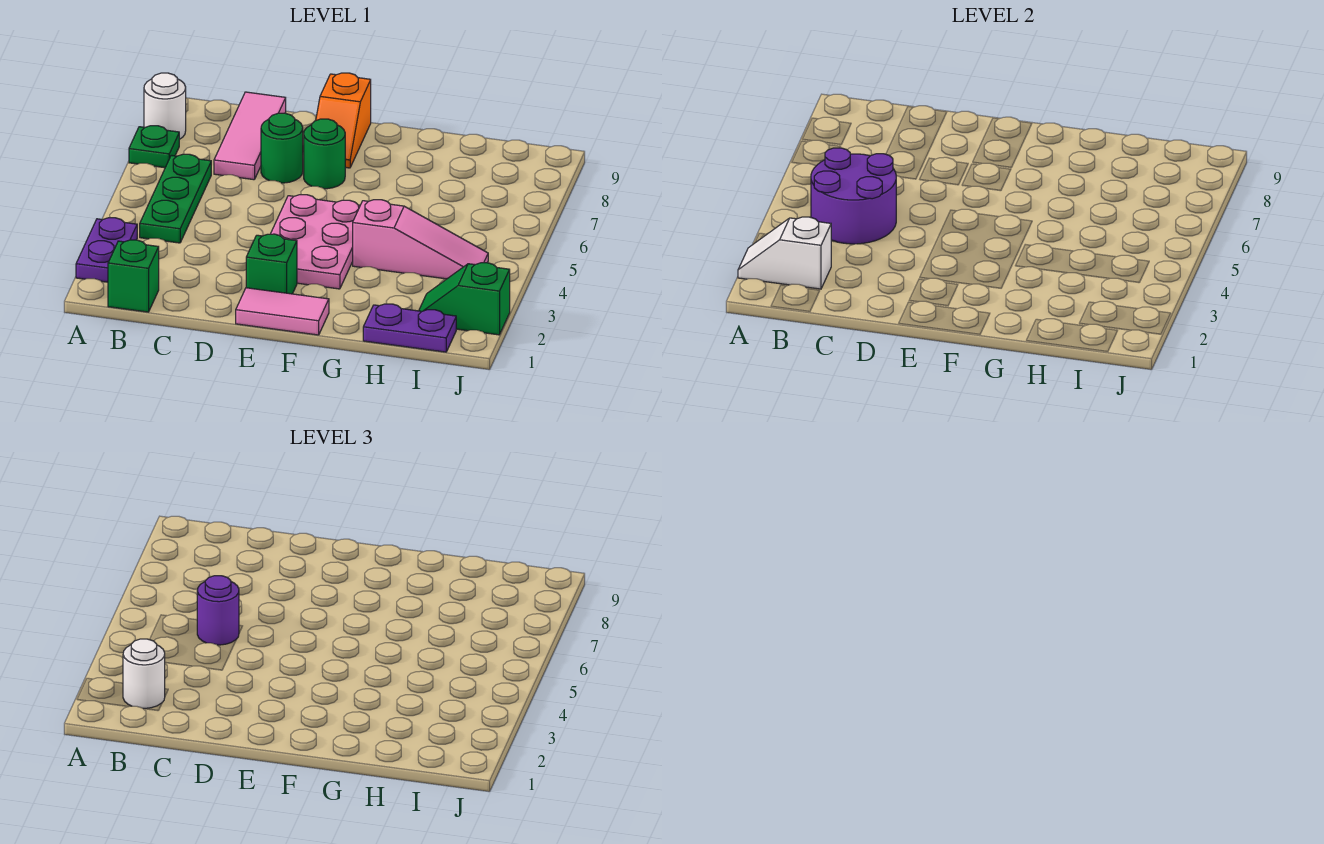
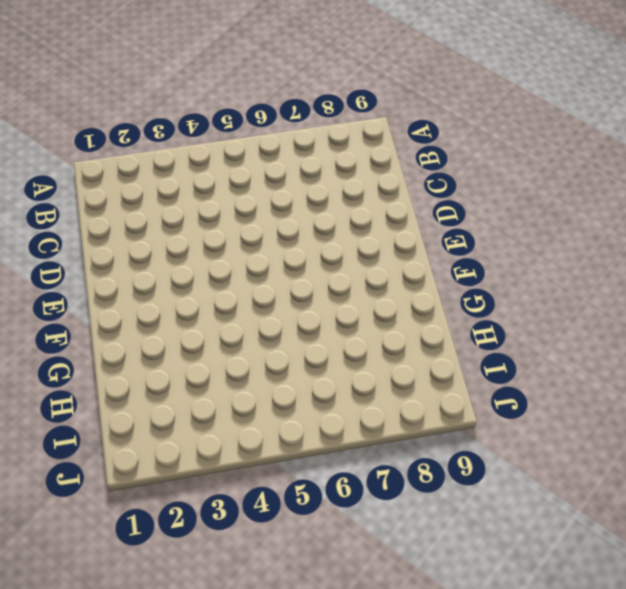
none -> purple plate A2:A3 level 1
none -> green plate A7 level 1
none -> white round brick A8 level 1

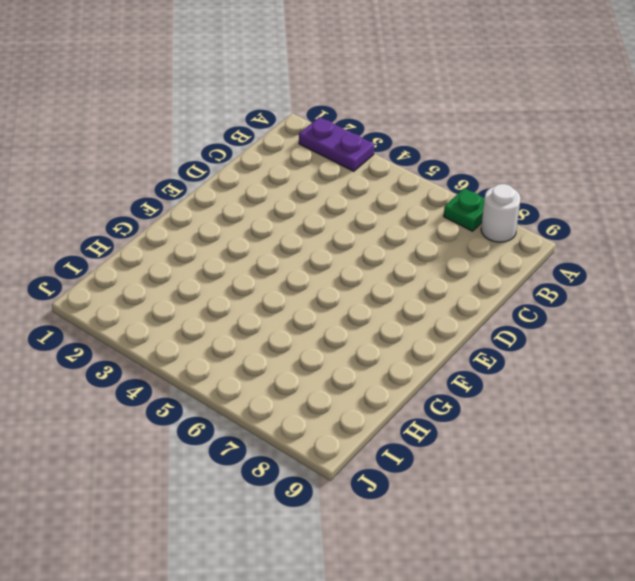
none -> green brick B1 level 1
none -> green plate B4:B6 level 1
none -> pink tile C7:C9 level 1

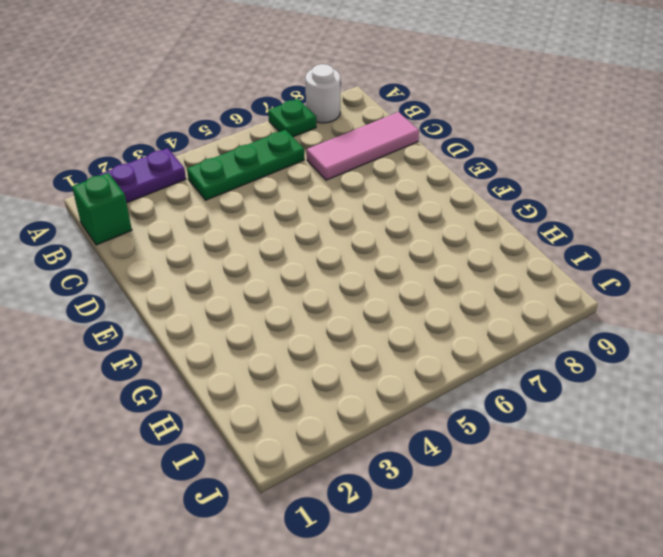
none -> green round brick D7 level 1
none -> pink tile E1:F1 level 1
none -> green brick E2 level 1

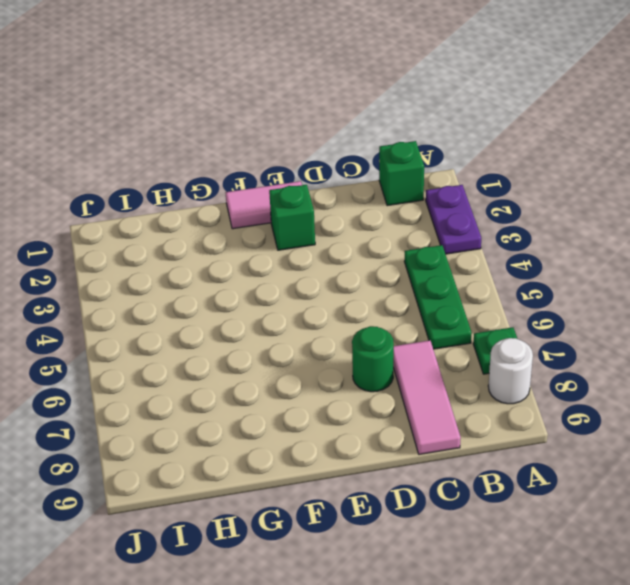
none -> pink plate E3:F5 level 1
none -> green round brick E7 level 1
none -> orange slope E8:E9 level 1 top 9

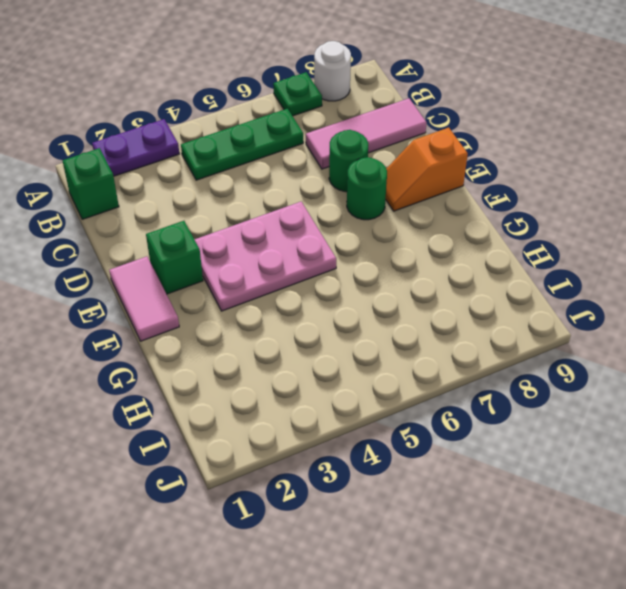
none -> pink slope G4:I4 level 1 top G
none -> purple plate H1:I1 level 1
none -> green slope I2:J2 level 1 top J

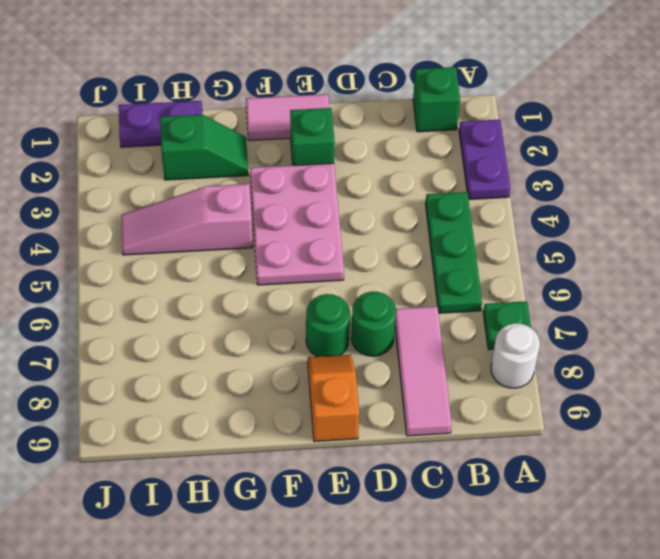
green slope G2:H2 level 1 top H -> green slope I2:J2 level 1 top J
none -> white slope A2:B2 level 2 top B
none -> purple round brick B4:C5 level 2
none -> white round brick B2 level 3

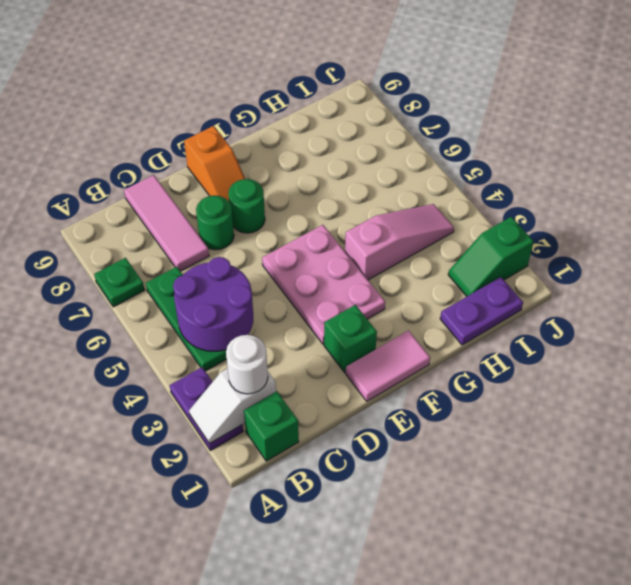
none -> white round brick A8 level 1
none -> purple round brick C5 level 3

